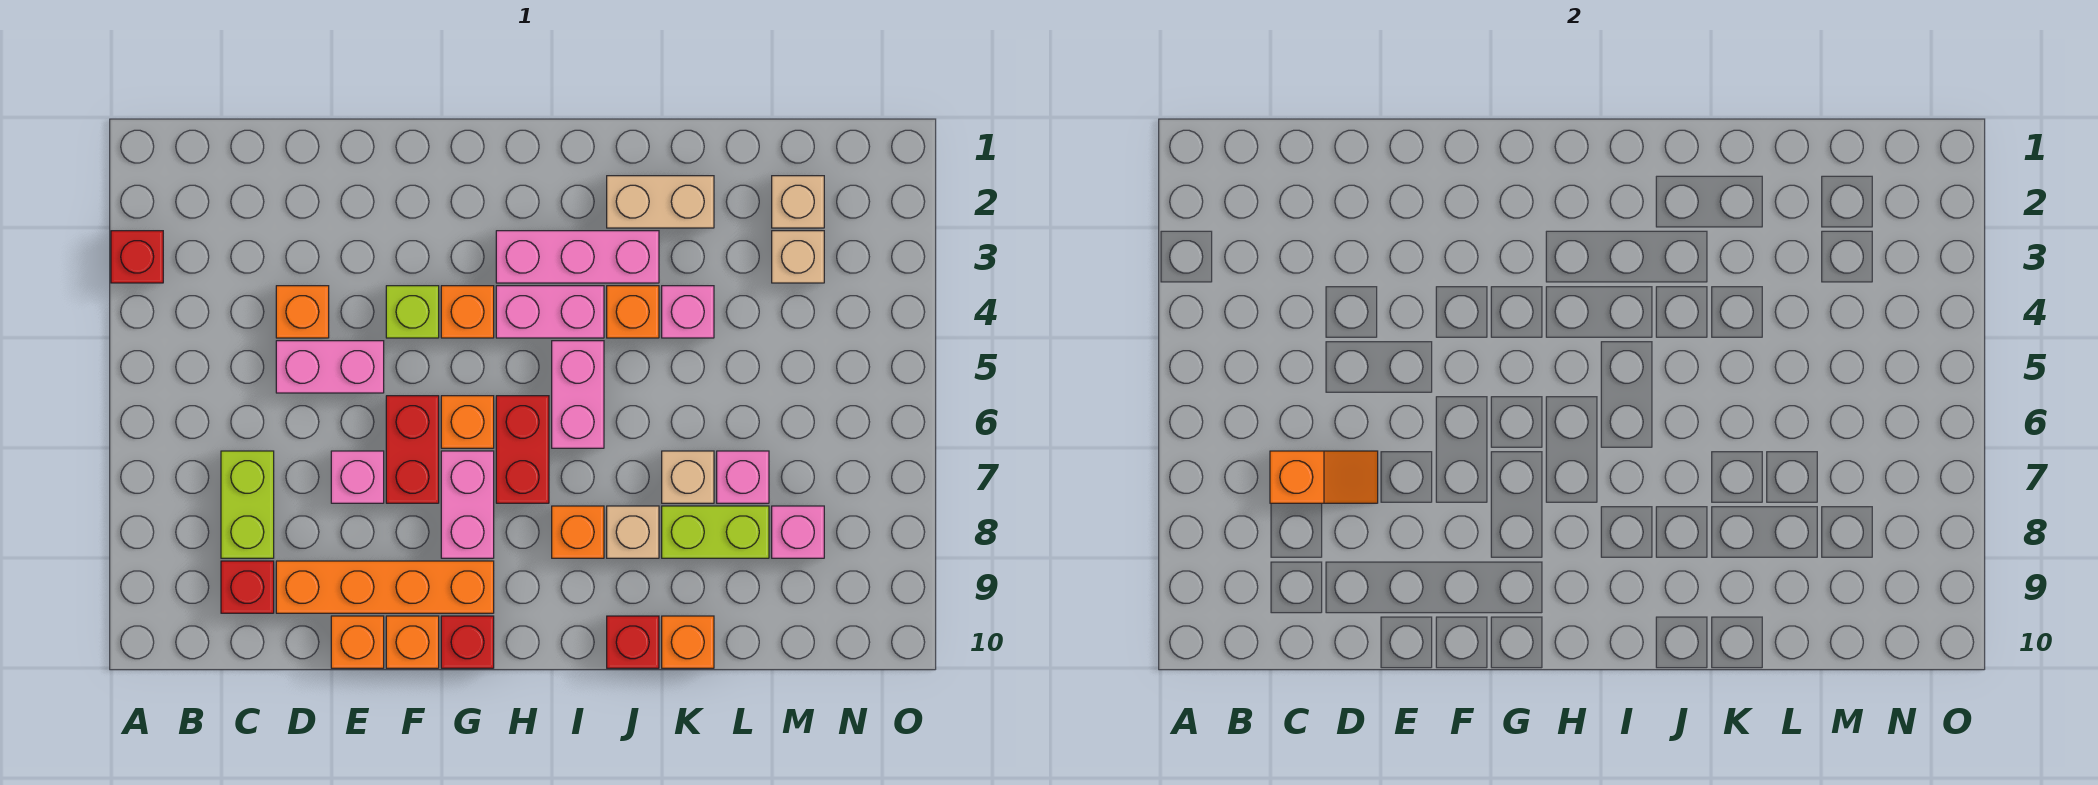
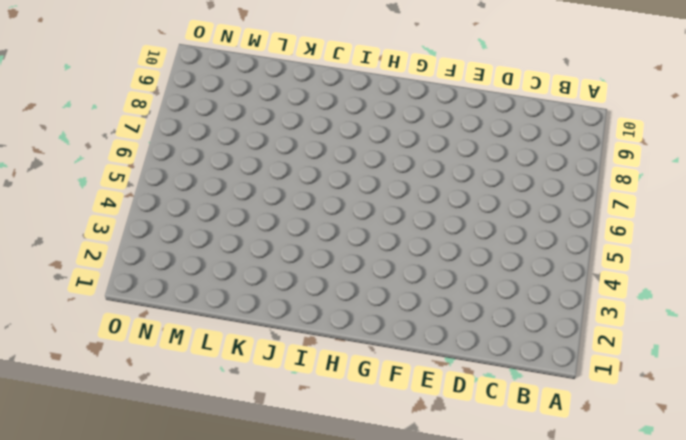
none -> red brick A3 level 1
none -> lime brick C7:C8 level 1
none -> red brick C9 level 1
none -> orange brick D4 level 1

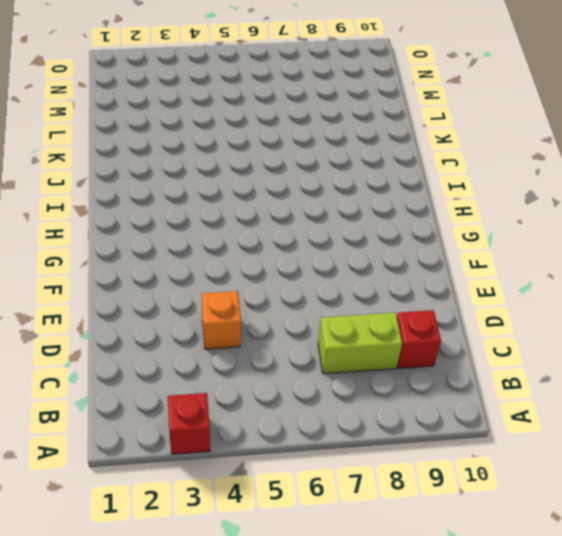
none -> pink brick D5:E5 level 1
none -> orange brick D9:G9 level 1
none -> pink brick E7 level 1
none -> orange brick E10 level 1

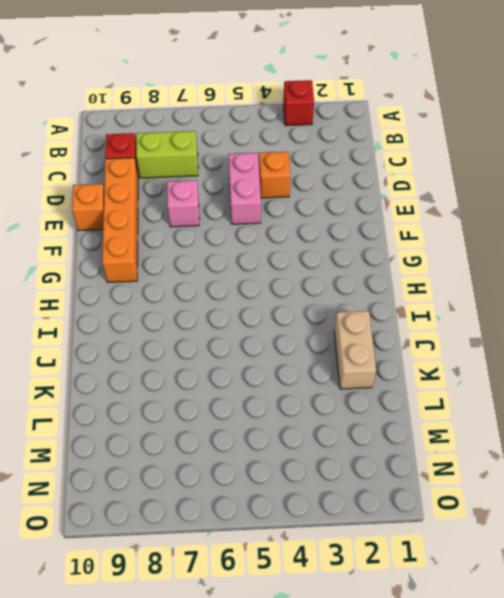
none -> lime brick F4 level 1
none -> red brick F6:F7 level 1
none -> orange brick F10 level 1
none -> orange brick G4 level 1

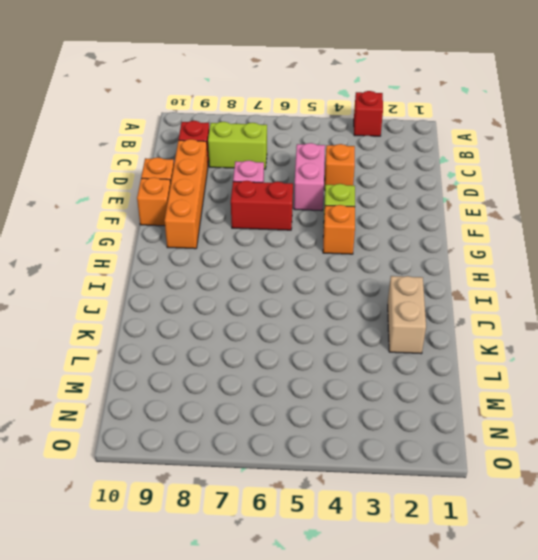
none -> orange brick G6 level 1
none -> pink brick G7:G8 level 1
none -> red brick G10 level 1
none -> pink brick H3:J3 level 1

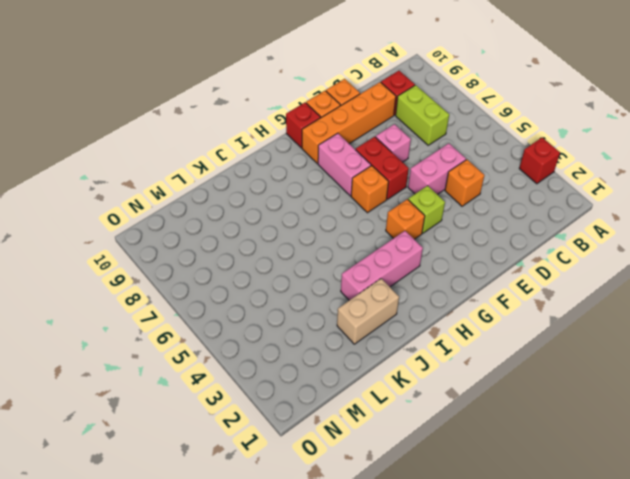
none -> pink brick H4:I4 level 1
none -> red brick H6:H7 level 1
none -> pink brick I5:I6 level 1
none -> orange brick I8 level 1

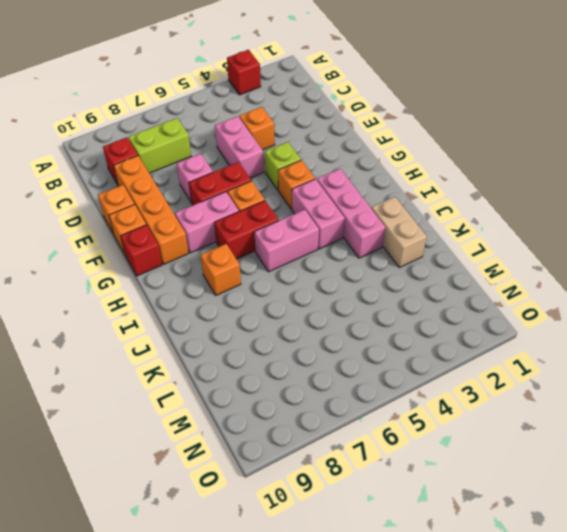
none -> orange brick J4 level 1
none -> tan brick J8 level 1
none -> red brick J10 level 1
none -> pink brick K4 level 1

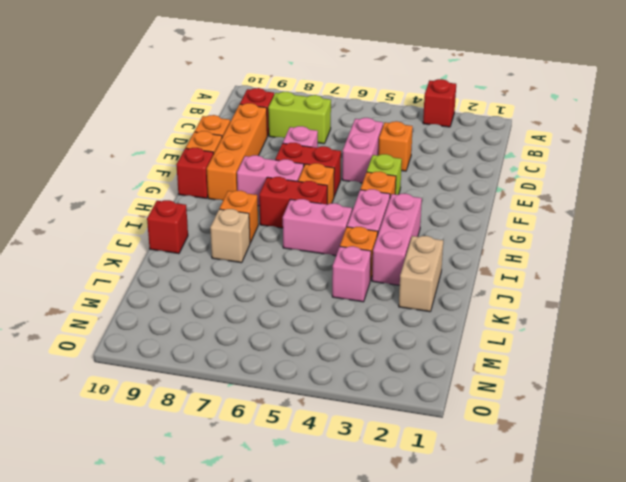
none -> tan brick K7 level 1
none -> lime brick K8:L8 level 1
none -> orange brick K10 level 1
none -> pink brick L7 level 1

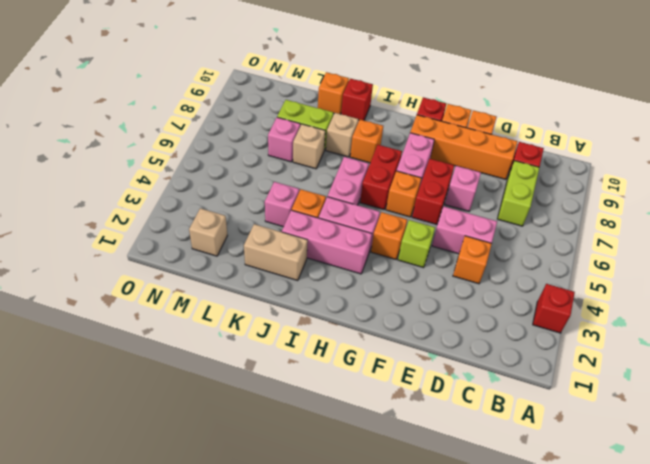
none -> tan brick M3 level 1
none -> pink brick M8 level 1
none -> orange slope C7:D7 level 2 top C

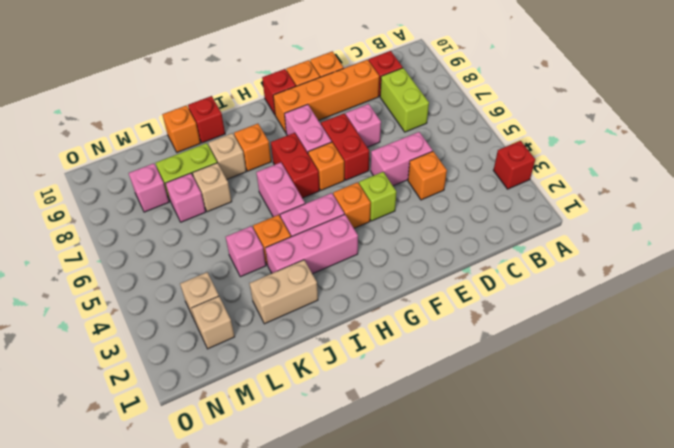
none -> orange slope C7:D7 level 2 top C

